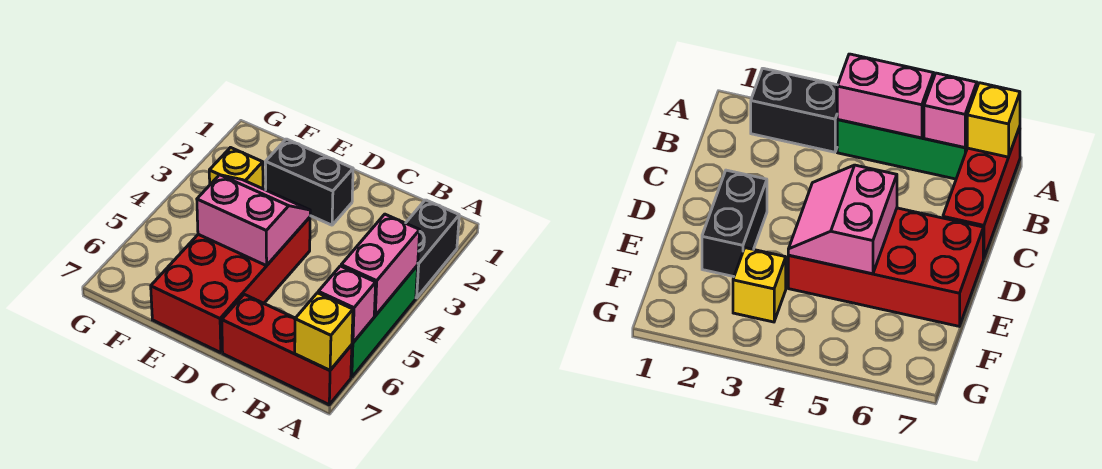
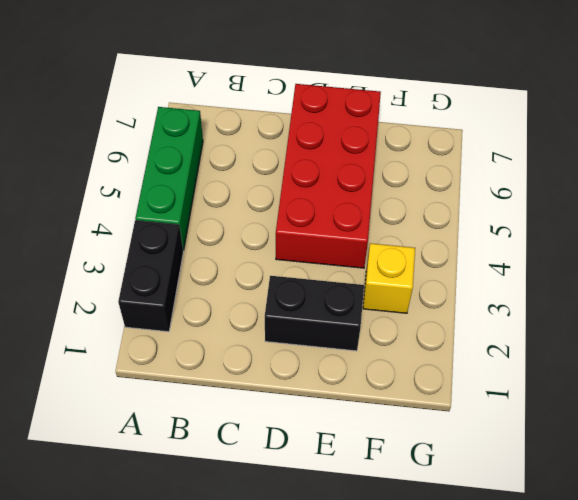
none -> red brick A7:C7 level 1
none -> pink brick A4:A5 level 2

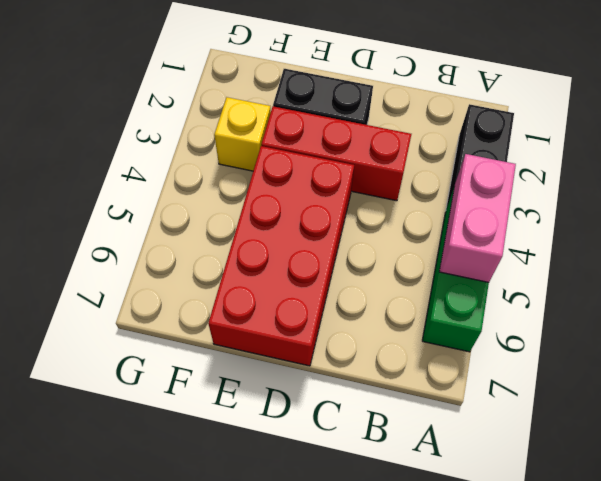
red brick C3:E3 level 1 -> red brick A7:C7 level 1
none -> pink brick A6 level 2
none -> yellow brick A7 level 2

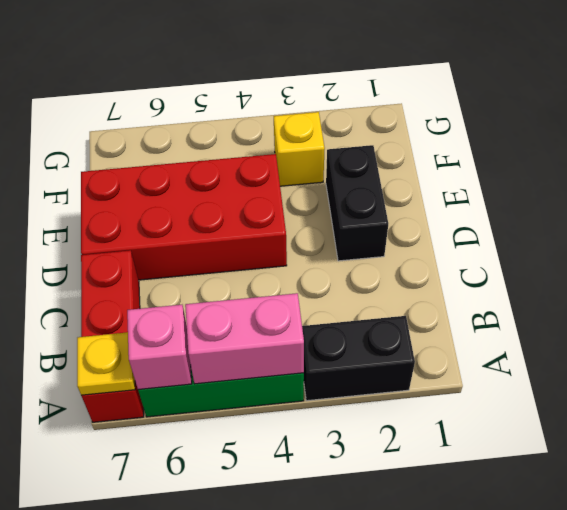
yellow plate A7 level 2 -> yellow brick A7 level 2
none -> pink slope D4:E5 level 2 top 5

